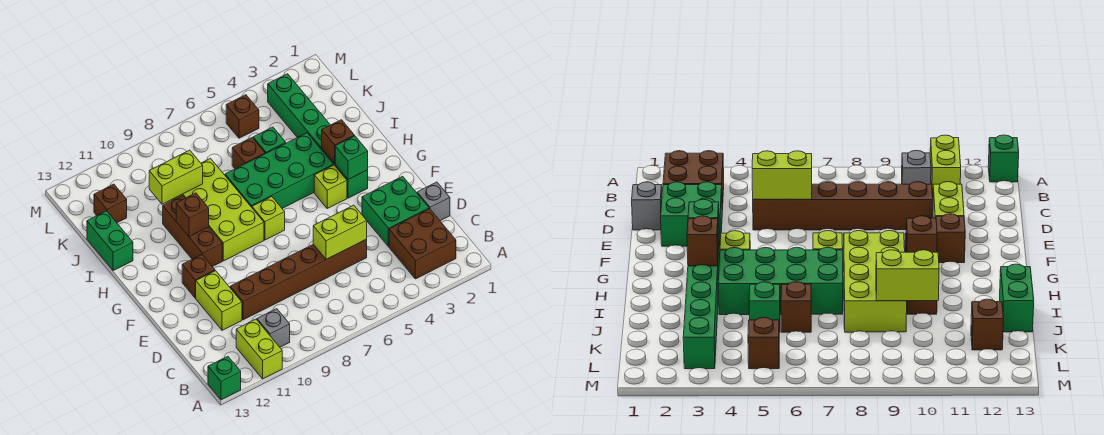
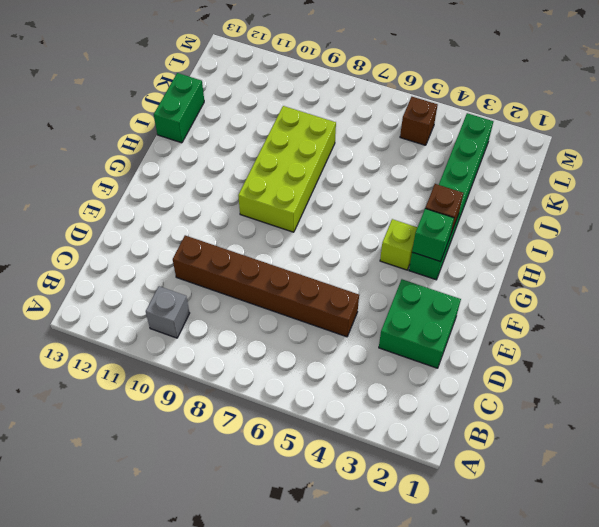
none -> lime brick A11:B11 level 1
none -> green brick A13 level 1
none -> brown brick B2:C3 level 1

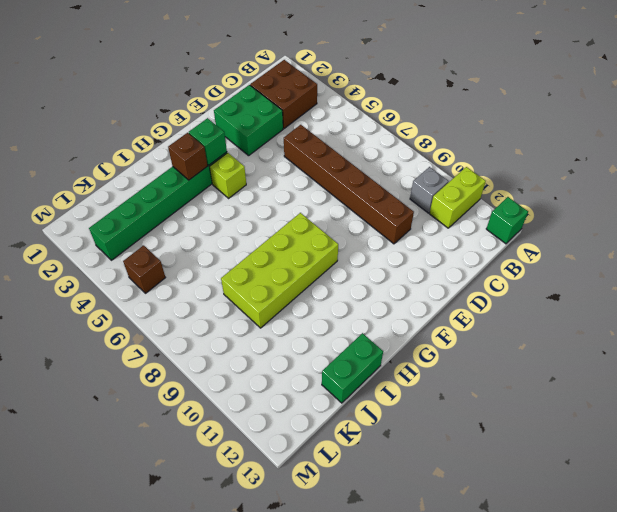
none -> grey brick D1 level 1
none -> lime brick D11:E11 level 1
none -> brown brick F11 level 1

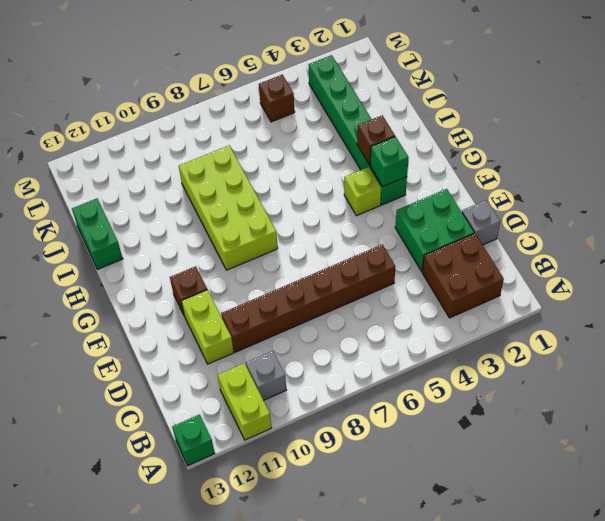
none -> lime brick G7 level 1
none -> brown brick G10:I10 level 1
none -> green brick H4:I7 level 1

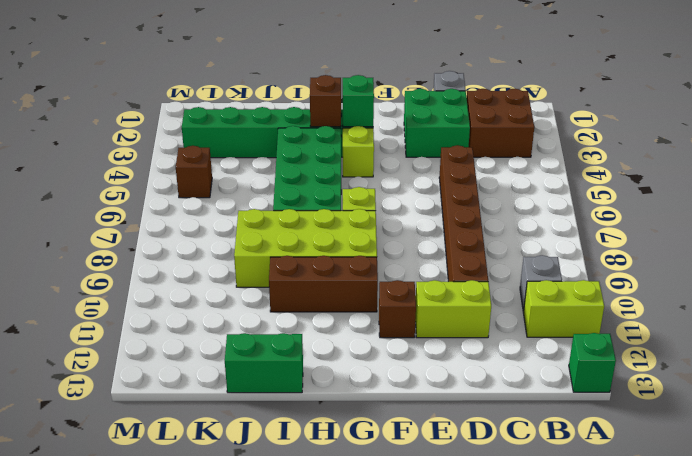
none -> green brick J5 level 1
none -> brown brick J6 level 1
none -> brown brick K12 level 1

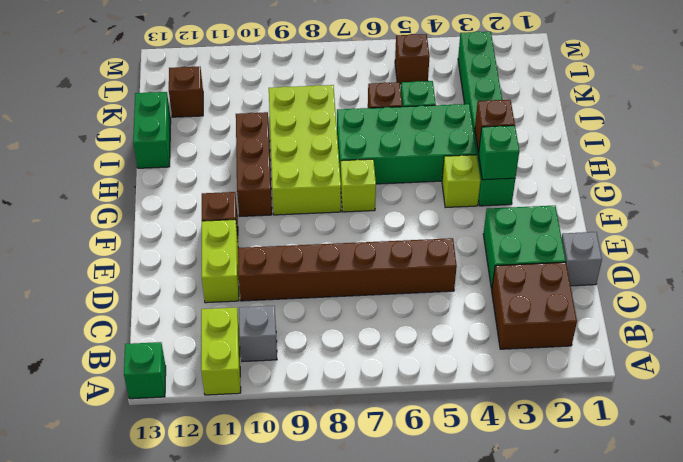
none -> lime brick D5:D6 level 2
none -> brown brick H10 level 2
none -> lime brick J9:J10 level 2

